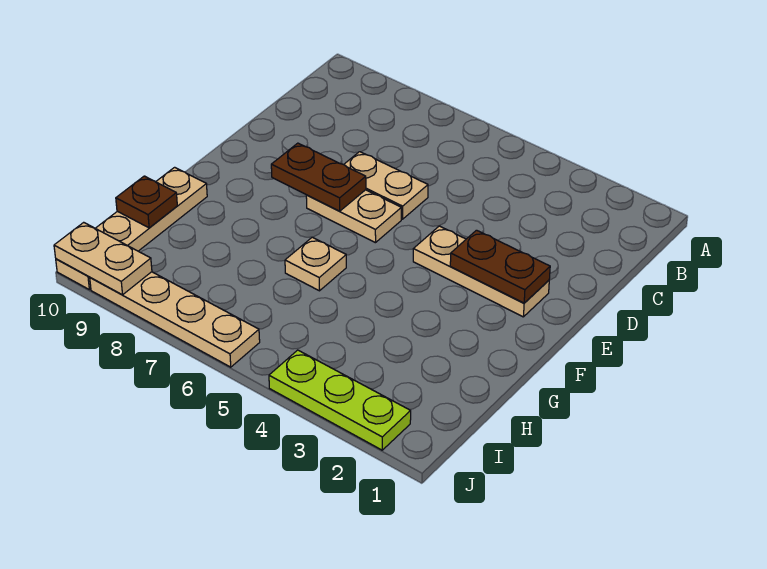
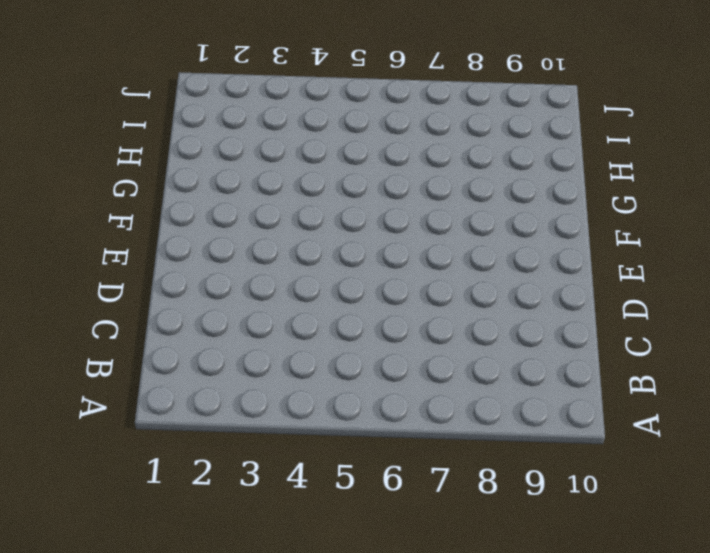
none -> tan plate D6:D7 level 1
none -> tan plate E2:E4 level 1

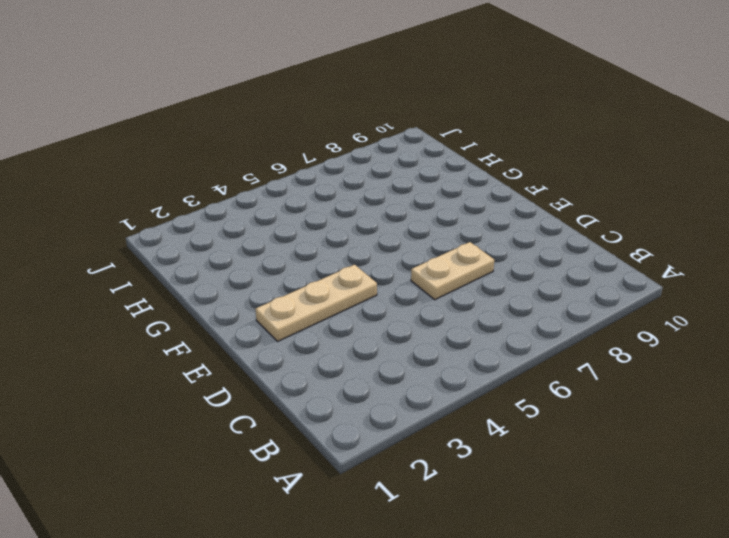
none -> tan plate E6:E7 level 1
none -> tan plate G6 level 1

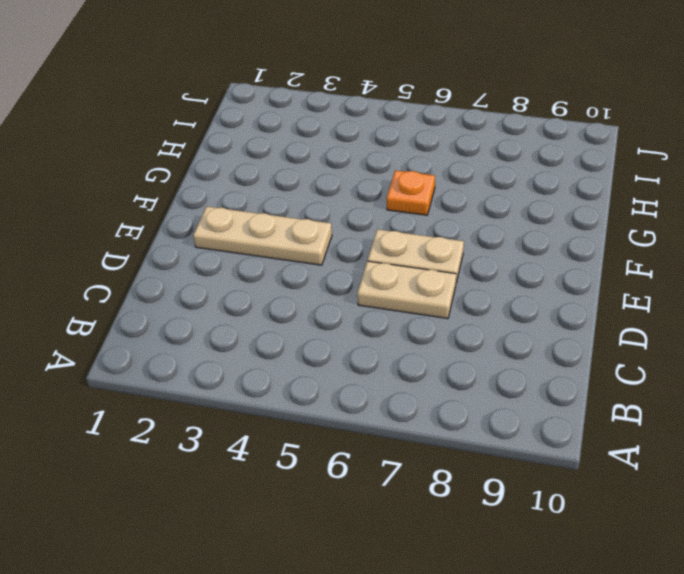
orange plate G6 level 1 -> tan plate G6 level 1
none -> tan plate G10:J10 level 1
none -> lime plate J2:J4 level 1

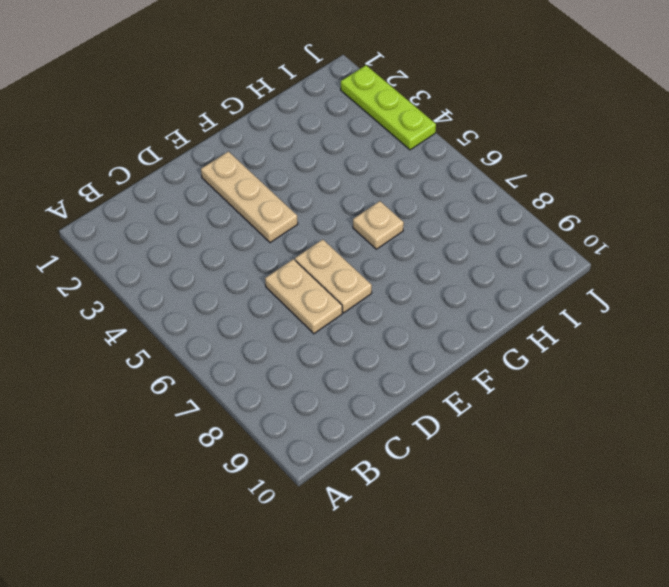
none -> tan plate G10:J10 level 1
none -> tan plate J6:J9 level 1

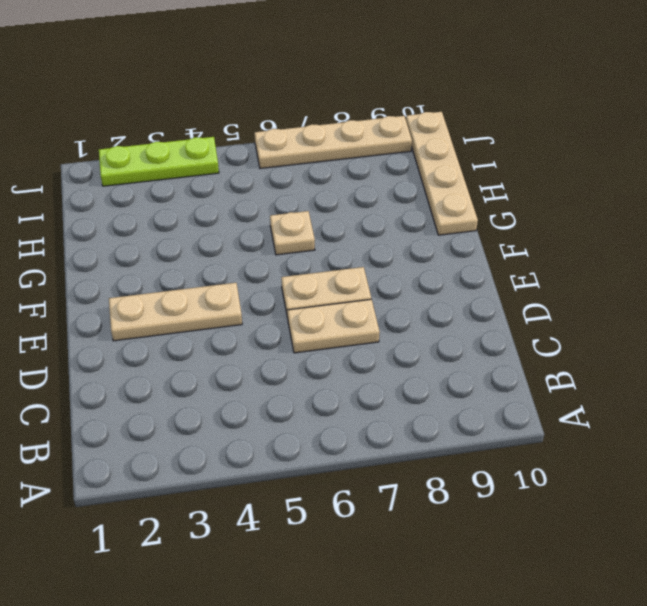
none -> brown plate E2:E3 level 2
none -> brown plate E7:E8 level 2

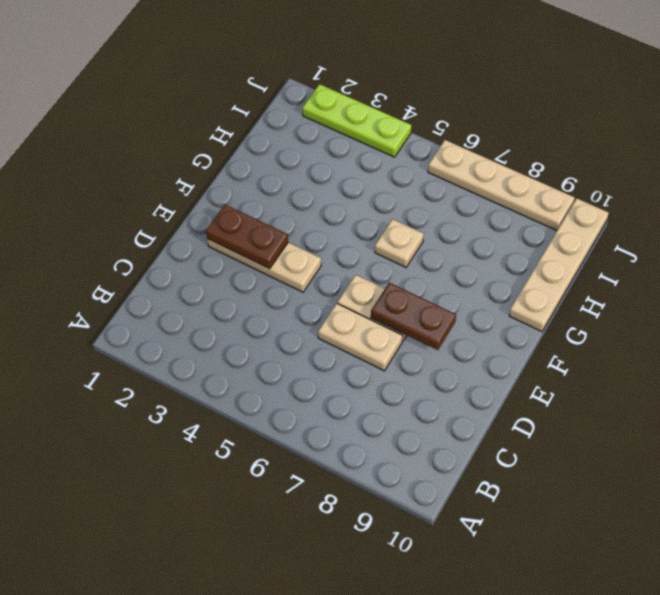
none -> brown plate H10 level 2
none -> tan plate J9:J10 level 2

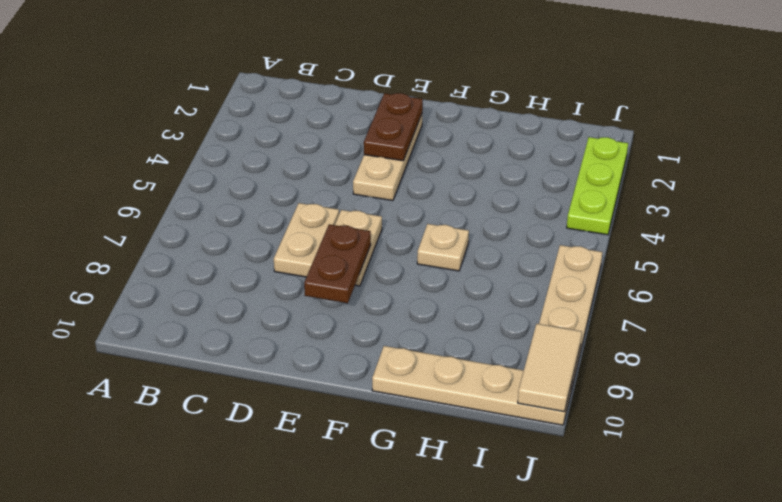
tan tile J9:J10 level 2 -> tan plate J9:J10 level 2
none -> brown plate H10 level 2

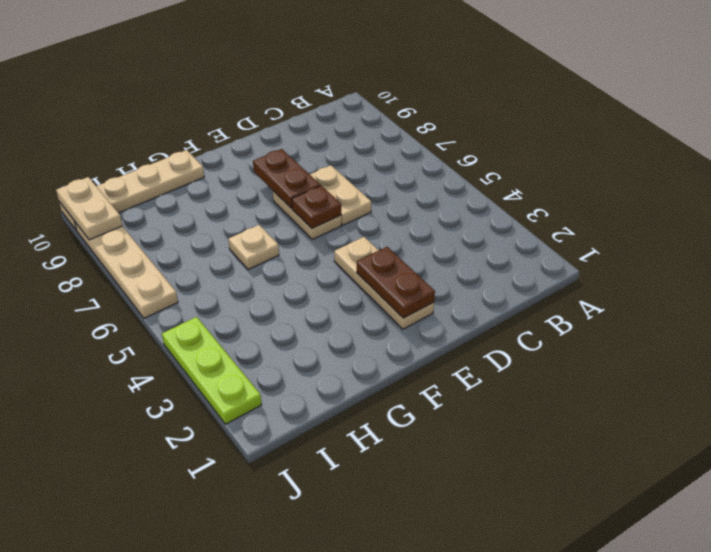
brown plate E6 level 2 -> brown plate H10 level 2

